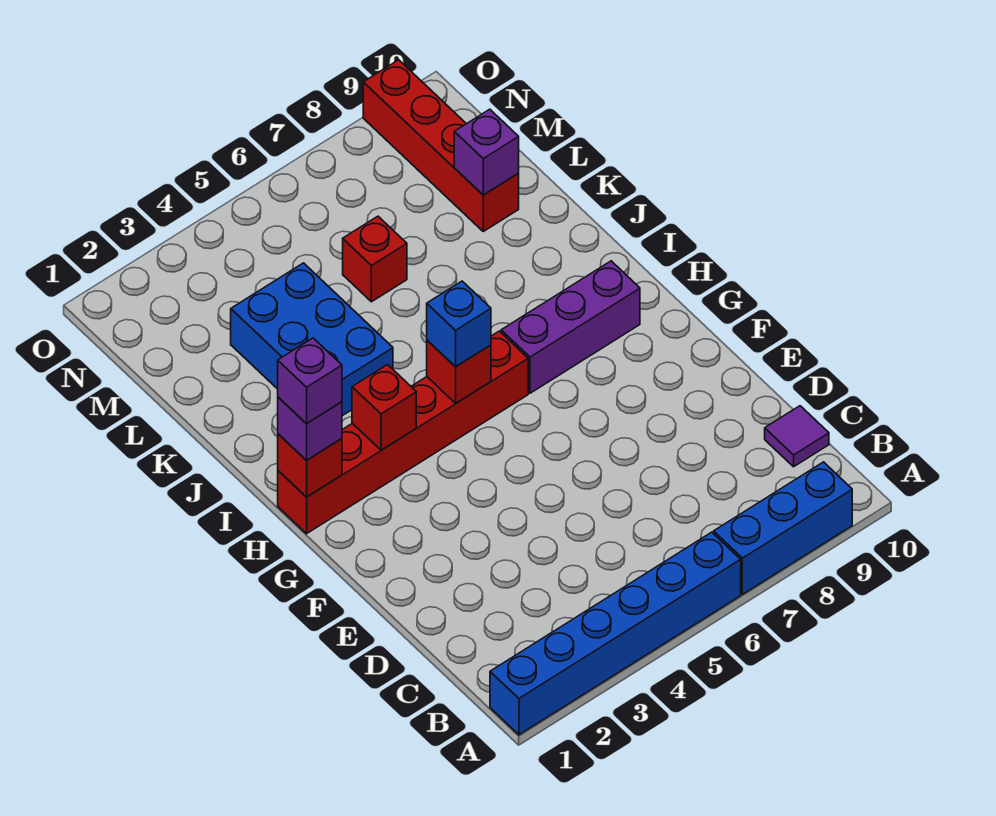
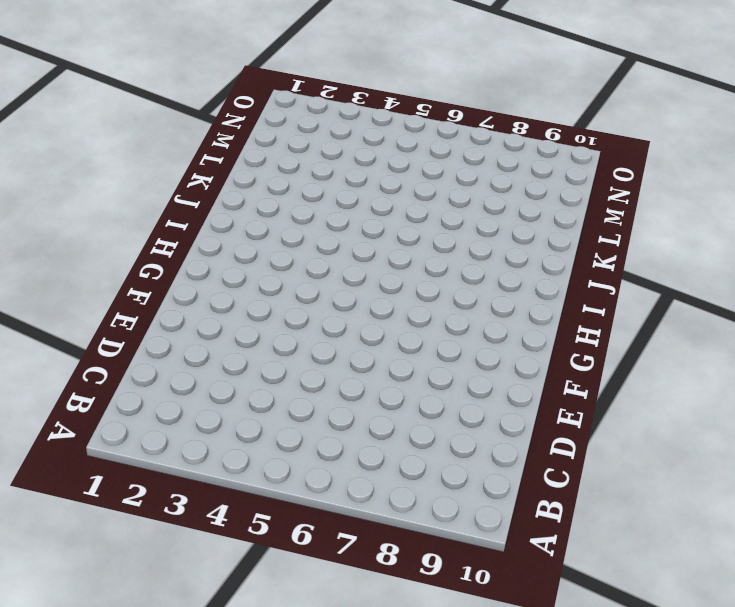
none -> blue brick A1:A6 level 1
none -> blue brick A7:A9 level 1
none -> purple tile C10 level 1

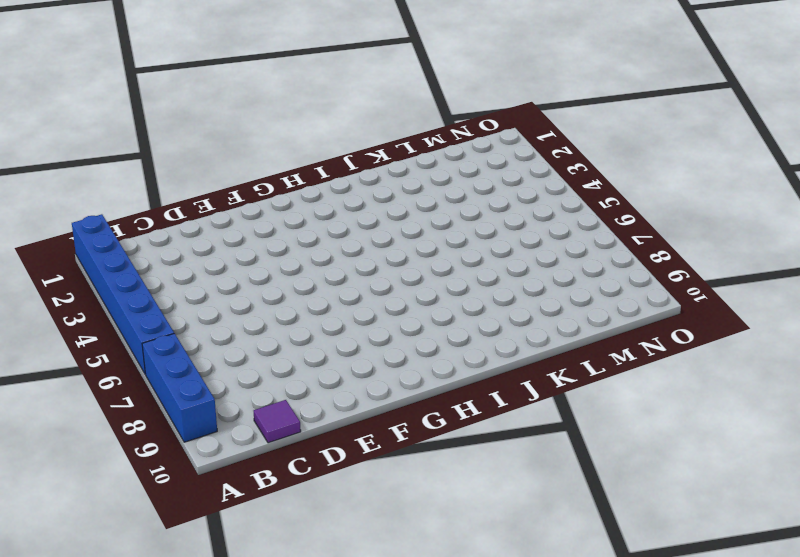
none -> red brick H1:H6 level 1
none -> purple brick H7:H9 level 1
none -> blue brick J3:L4 level 1

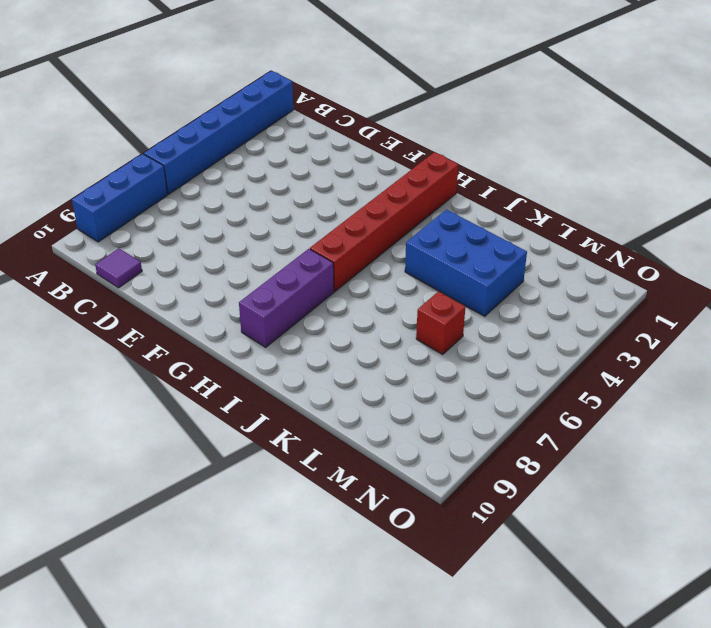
none -> red brick L9:O9 level 1
none -> red brick H1 level 2
none -> red brick H3 level 2

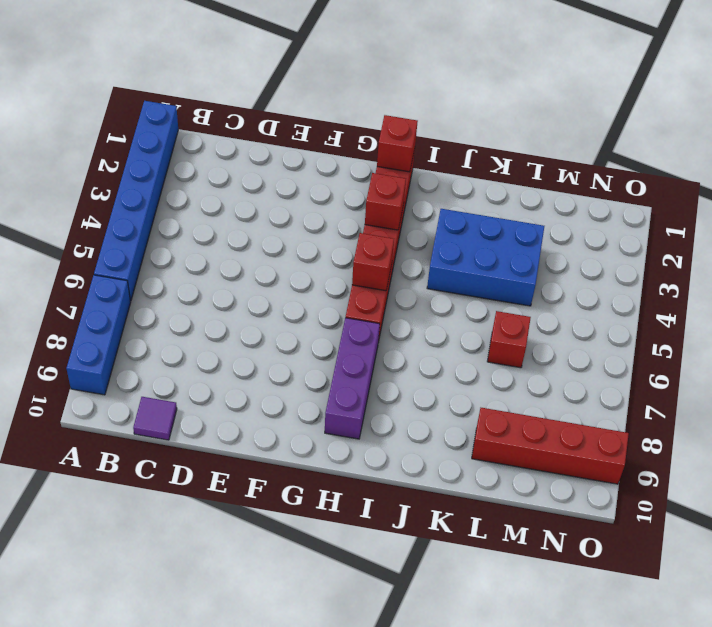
none -> purple brick L9 level 2
none -> purple brick H1 level 3
none -> blue brick H5 level 3

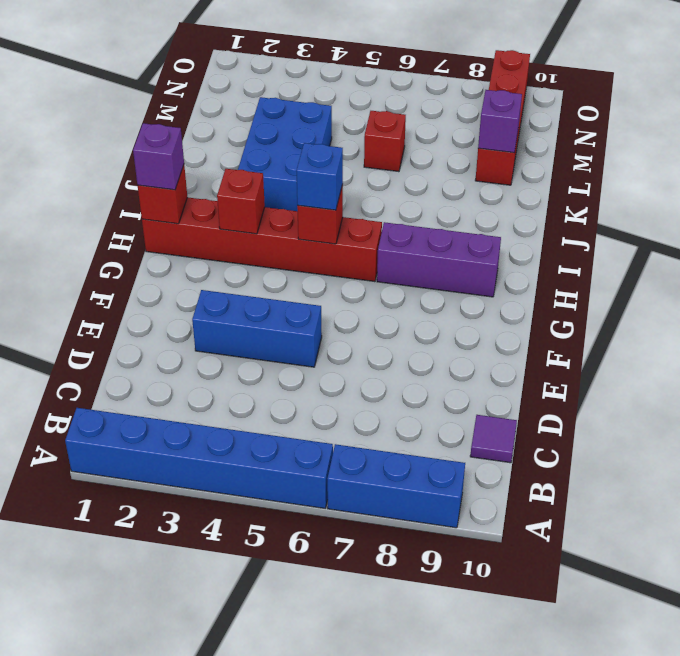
blue brick E3:E5 level 1 -> none
none -> purple brick H1 level 4

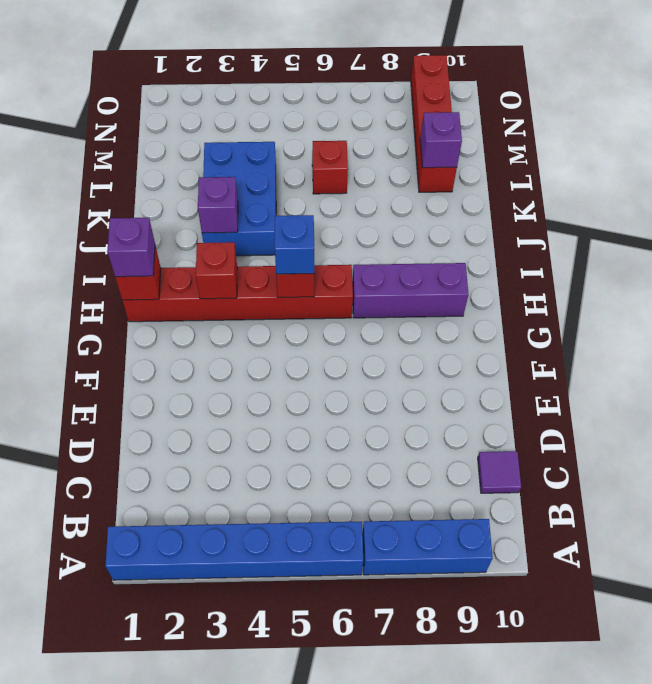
purple brick J3 level 2 -> purple brick H1 level 4

